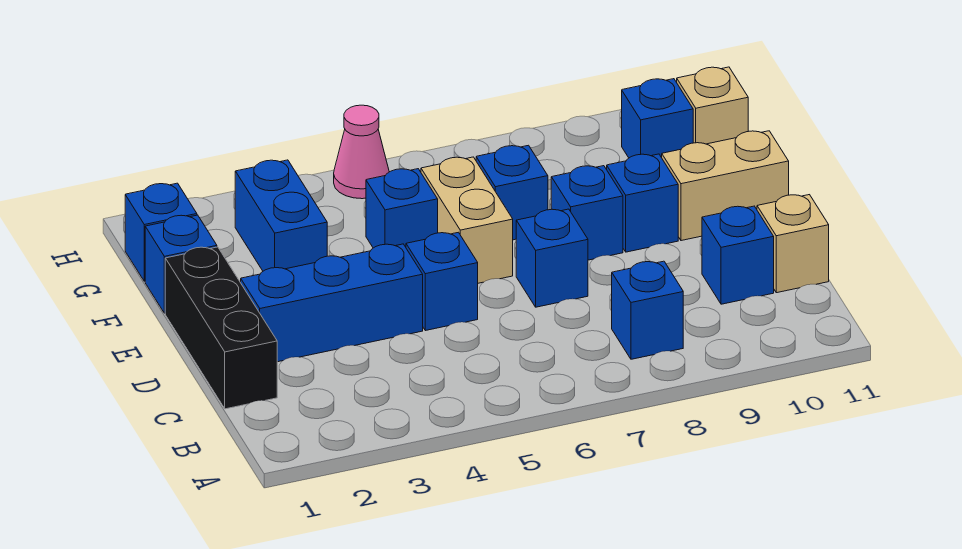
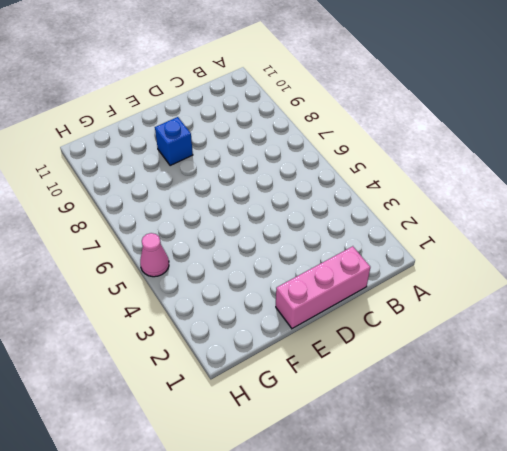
pink brick C1:E1 level 1 -> black brick C1:E1 level 1
none -> blue brick B8 level 1
none -> blue brick C10 level 1
none -> tan brick C11 level 1

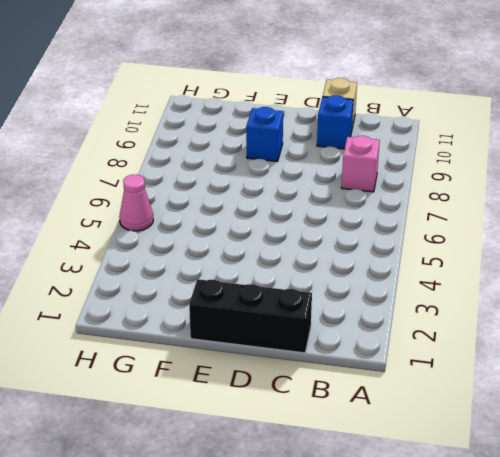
pink brick B8 level 1 -> blue brick B8 level 1
none -> blue brick D2:D4 level 1
none -> blue brick D5 level 1
none -> blue brick D7 level 1

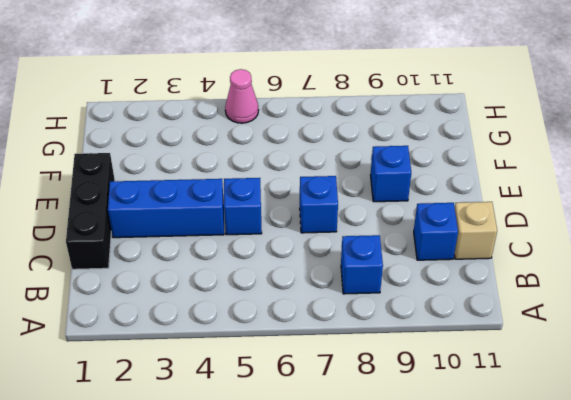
none -> tan brick E6:F6 level 1
none -> blue brick E8 level 1
none -> tan brick E10:E11 level 1

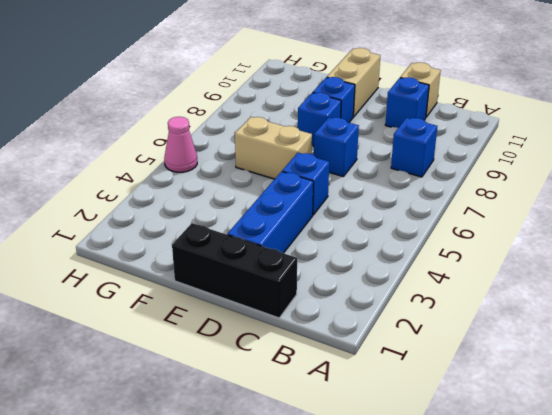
none -> blue brick F1 level 1
none -> blue brick F3:G3 level 1
none -> blue brick F5 level 1

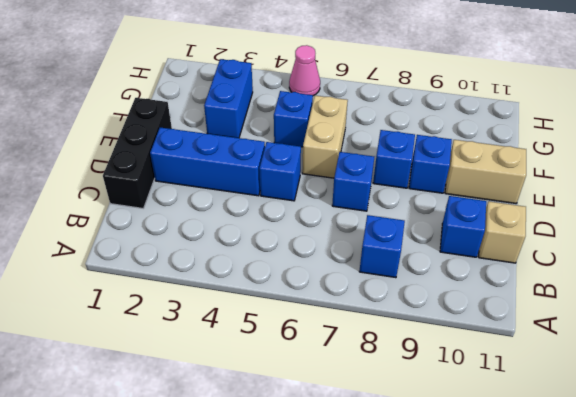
none -> blue brick F1 level 1
none -> blue brick F7 level 1
none -> blue brick G1 level 1

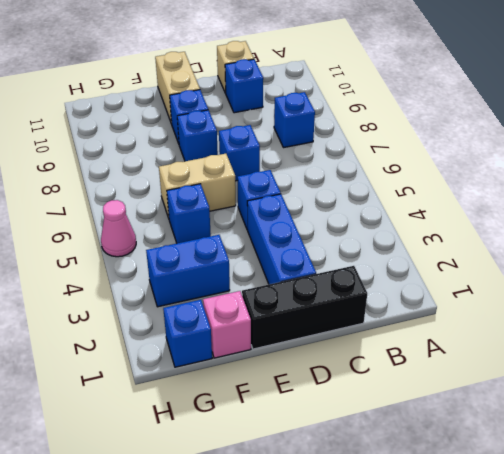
pink brick F1 level 1 -> blue brick F1 level 1
none -> blue brick F7 level 1
none -> blue brick G10 level 1
none -> tan brick G11 level 1

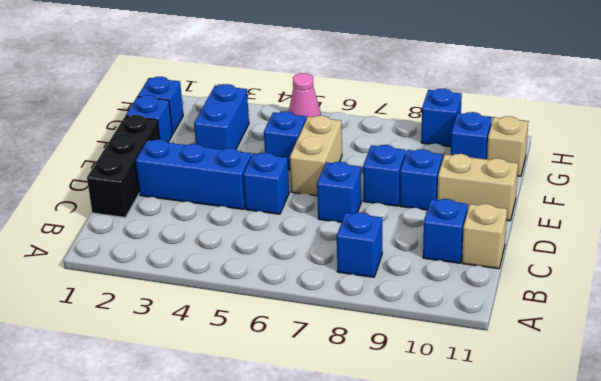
blue brick H9 level 1 -> blue brick F7 level 1

